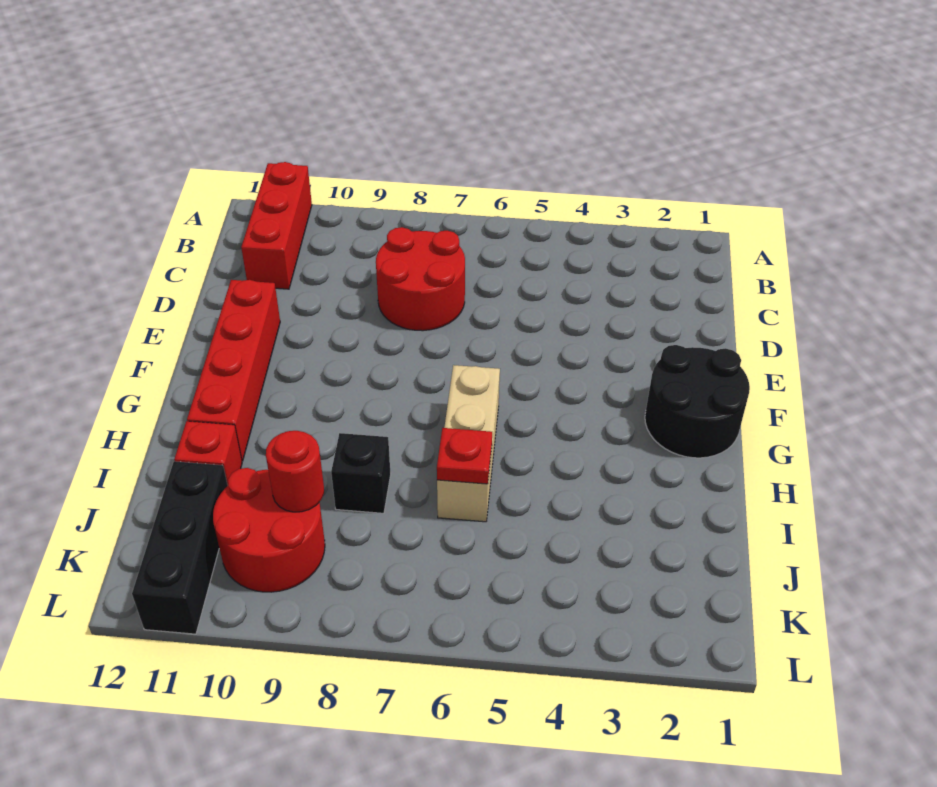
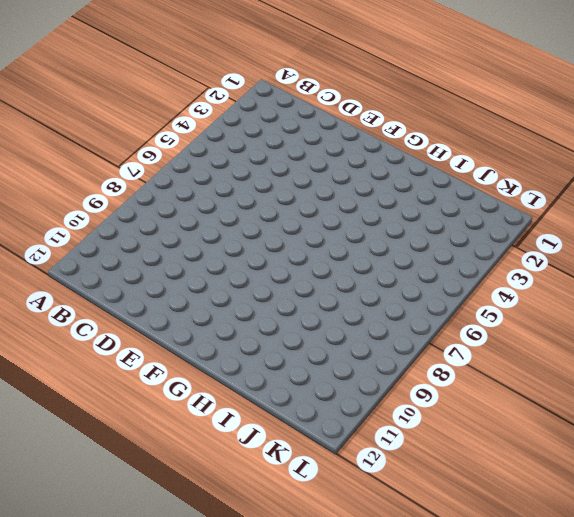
none -> red brick A11:C11 level 1
none -> red round brick C7:D8 level 1

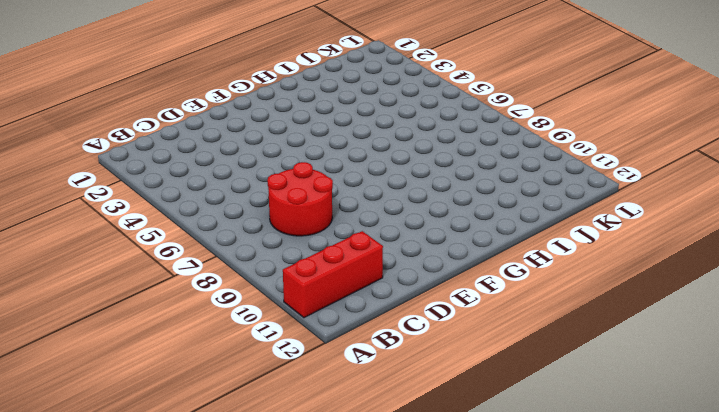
none -> red brick E11:H11 level 1
none -> black round brick F1:G2 level 1

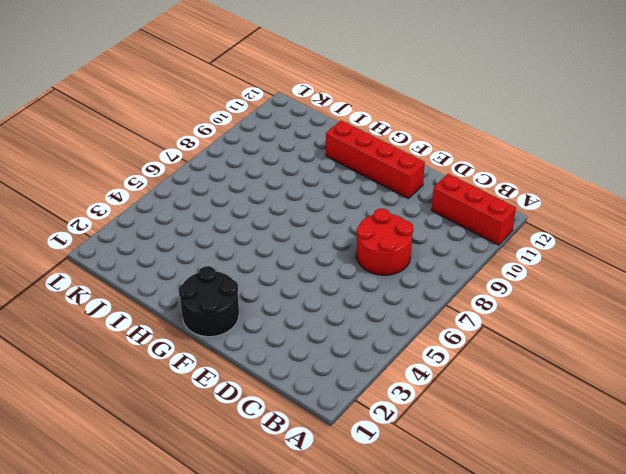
none -> tan brick G6:I6 level 1
none -> black brick I8 level 1

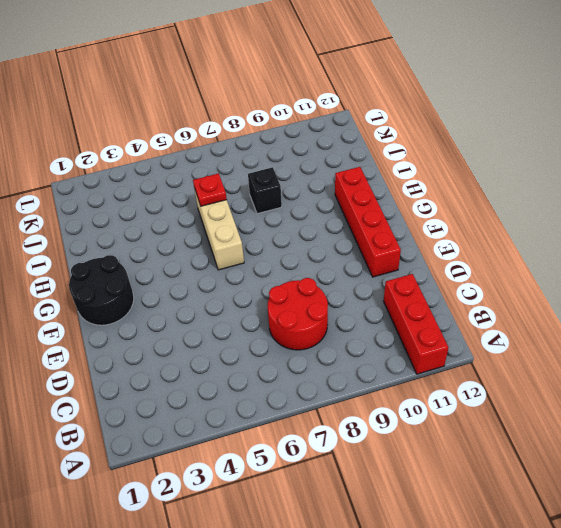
none -> red brick I11 level 1
none -> red round brick J9:K10 level 1

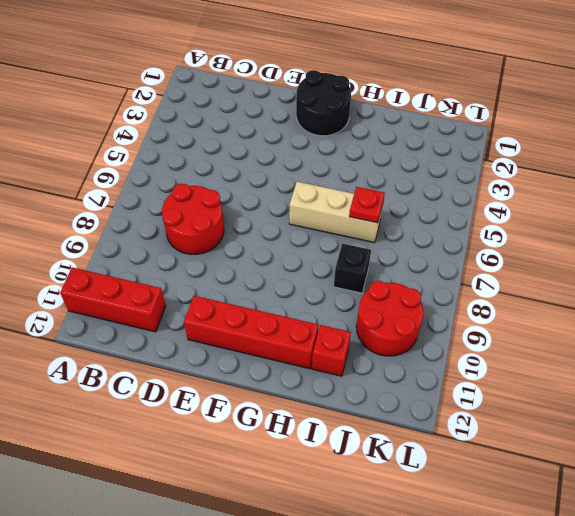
none -> black brick J11:L11 level 1
none -> red round brick J9 level 2

